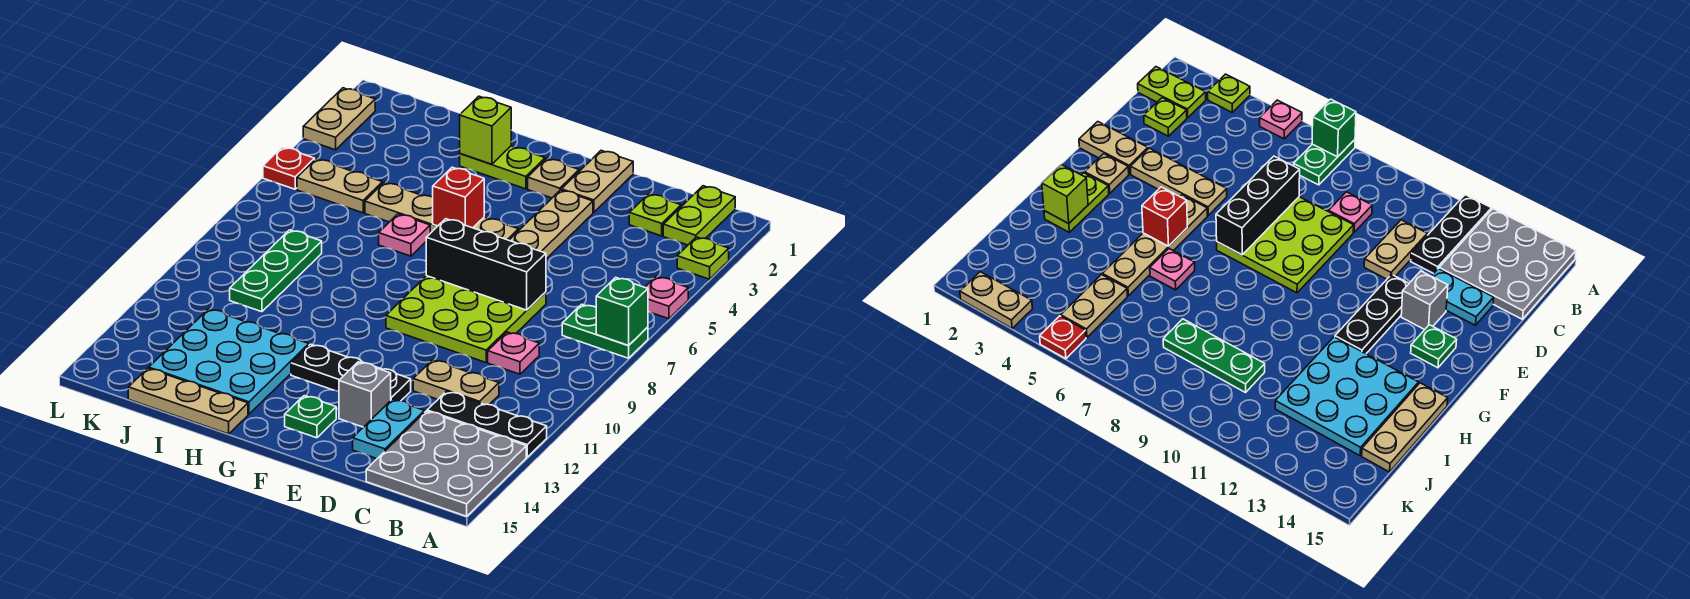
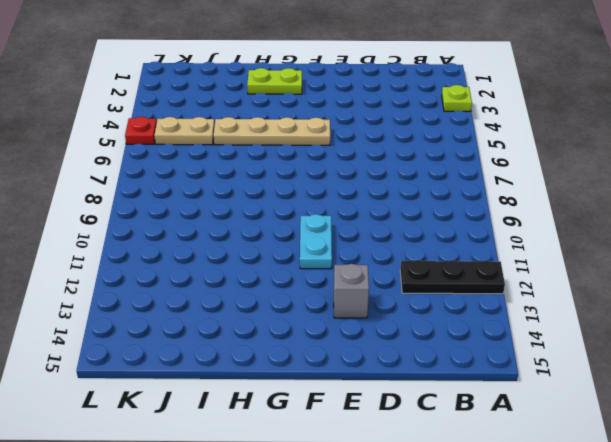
cyan plate F10:F11 level 1 -> cyan plate D13:D14 level 1
none -> pink plate A5 level 1
none -> green plate A7:B7 level 1
none -> grey plate A13:C15 level 1
none -> lime plate B1:B2 level 1

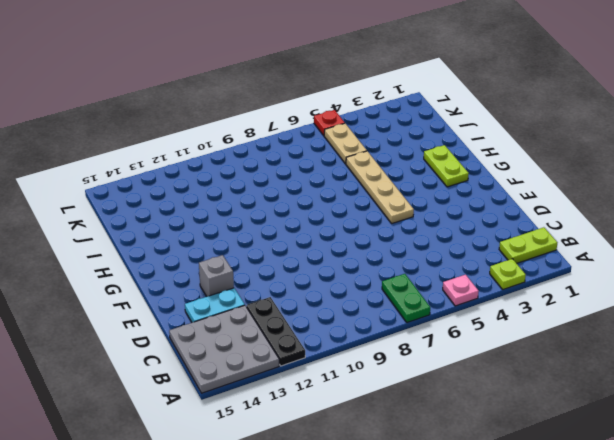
none -> lime plate C2 level 1
none -> pink plate C9 level 1
none -> tan plate C11:D11 level 1
none -> lime plate D7:F9 level 1

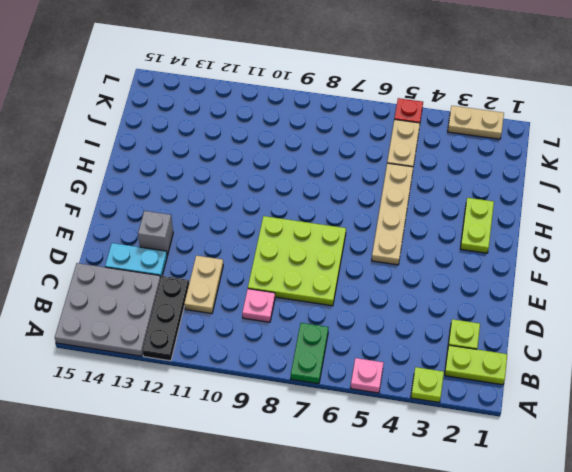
none -> tan plate E1:E2 level 1
none -> tan plate E3:E5 level 1
none -> black plate E12:G12 level 1
none -> tan plate F2 level 1

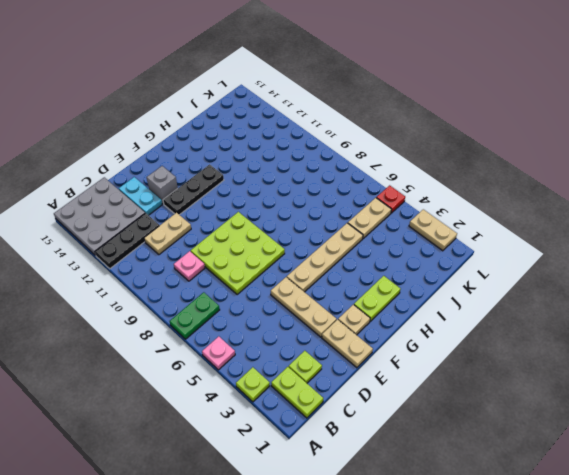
none -> green plate F14 level 1
none -> pink plate H6 level 1
none -> cyan plate H12:J14 level 1
none -> tan plate H15:J15 level 1

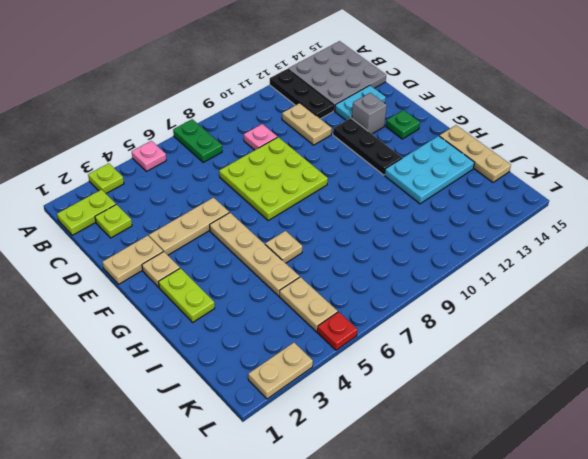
tan plate H6 level 1 -> pink plate H6 level 1
cyan plate H12:I14 level 1 -> cyan plate H12:J14 level 1
none -> green plate J8:J10 level 1
none -> green brick A7 level 2
none -> black brick D7:F7 level 2
none -> red brick G5 level 2

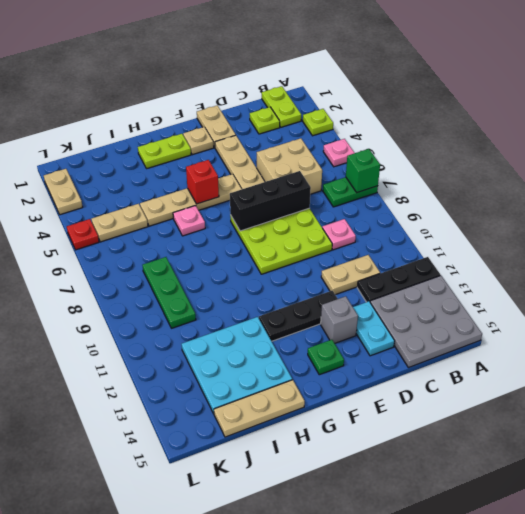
tan brick C5:D6 level 1 -> none
none -> lime brick H2 level 2

